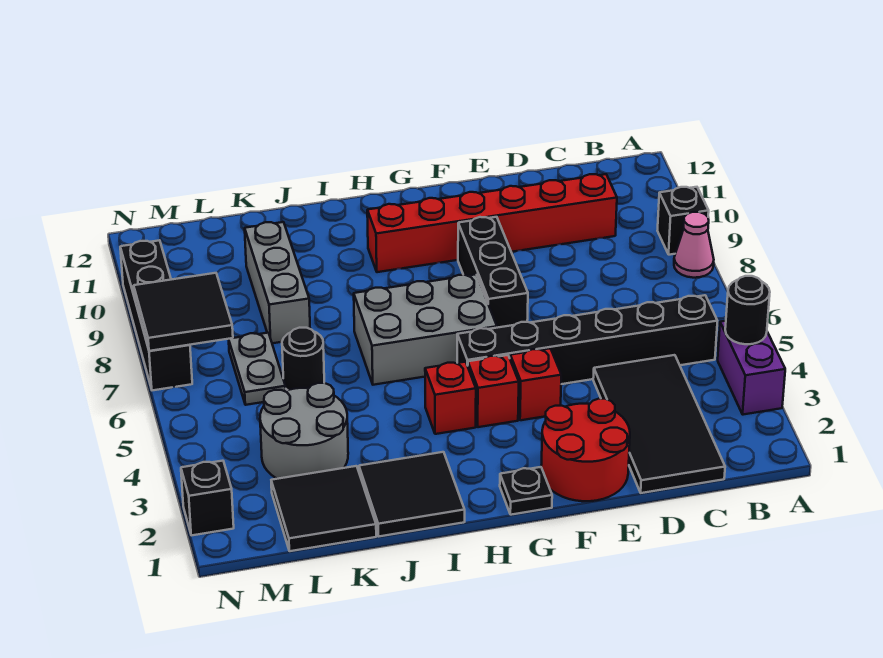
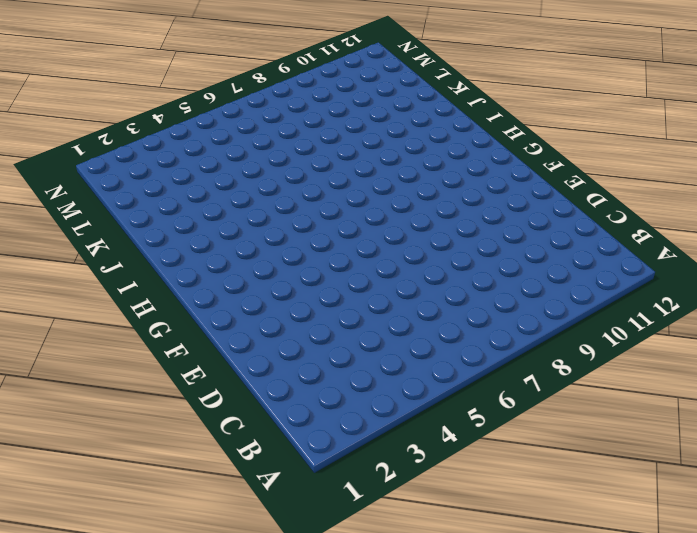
none -> purple brick A3:A4 level 1
none -> pink cone A8 level 1
none -> black brick A9 level 1

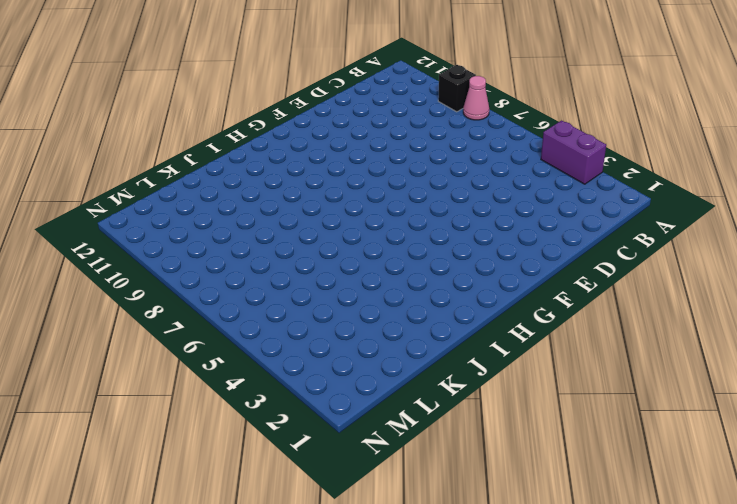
none -> black brick B5:G5 level 1
none -> black tile C1:D4 level 1
none -> red brick C10:H10 level 1

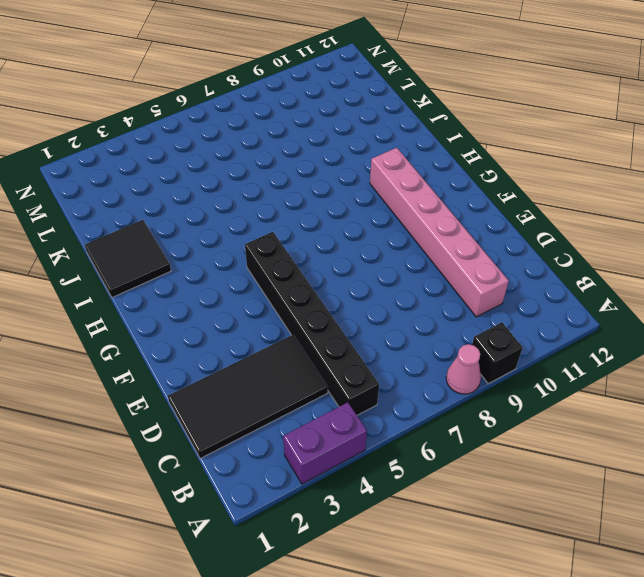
pink brick C10:H10 level 1 -> red brick C10:H10 level 1
none -> red round brick E1:F2 level 1
none -> red brick F4 level 1
none -> black brick F7:F9 level 1

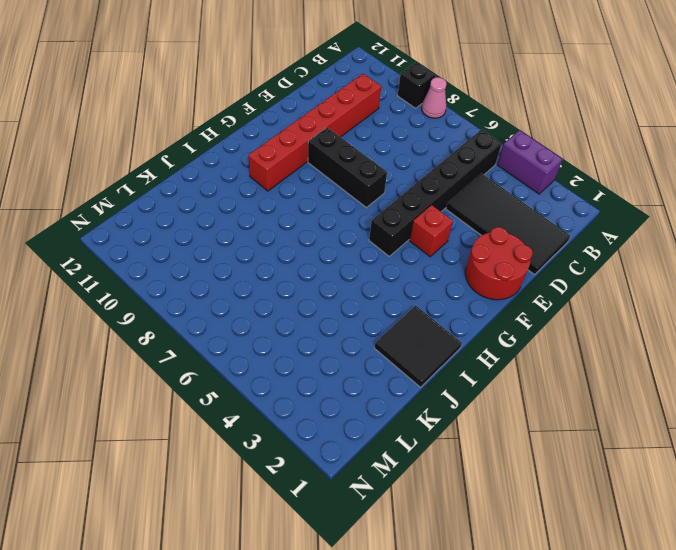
none -> black plate G1 level 1
none -> red brick G4 level 1
none -> grey brick G6:I7 level 1

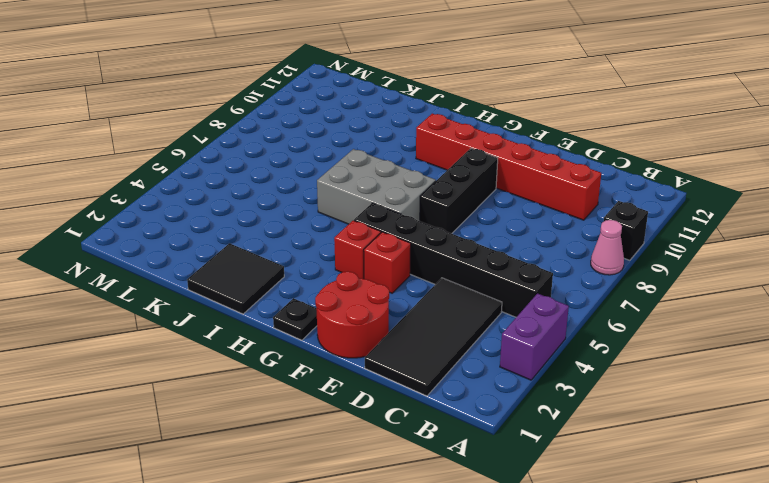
none -> red brick H4 level 1
none -> black tile K1:L2 level 1
none -> grey round brick K3:L4 level 1

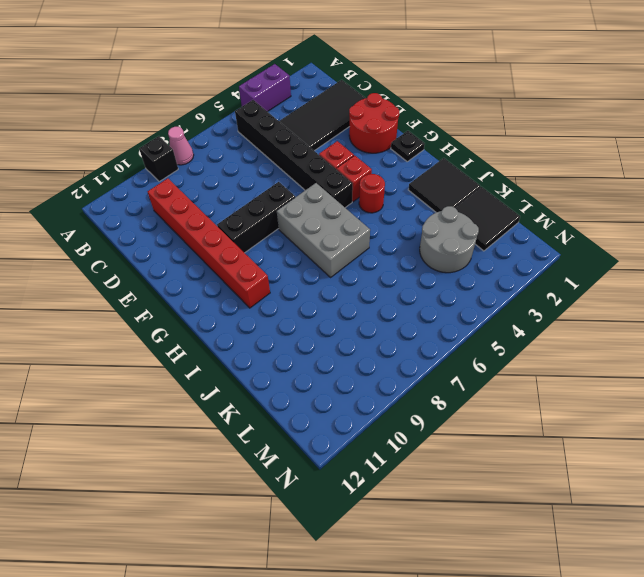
red round brick H4 level 1 -> red brick H4 level 1
none -> black round brick K6 level 1
none -> grey brick K8:K10 level 1
none -> grey plate L6:L7 level 1

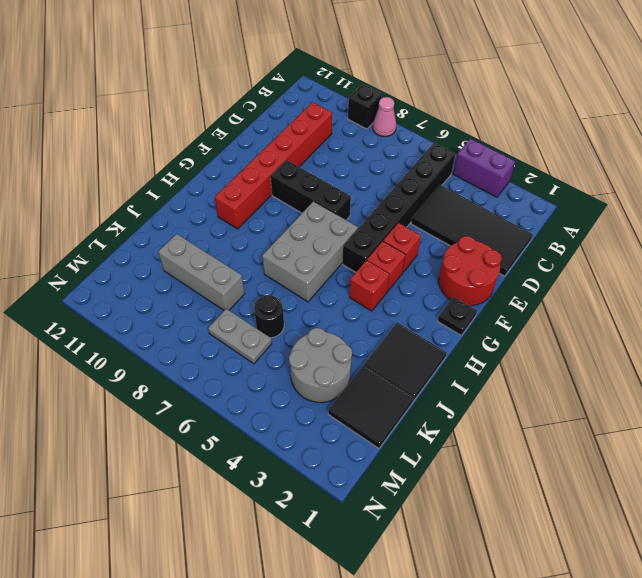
none -> black brick N2 level 1
none -> black brick N7:N10 level 1
none -> black round brick A4 level 2

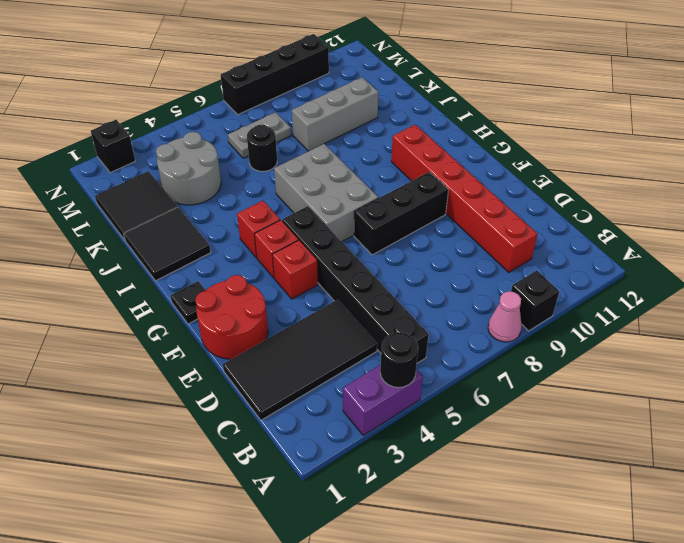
none -> black tile M7:N8 level 2

